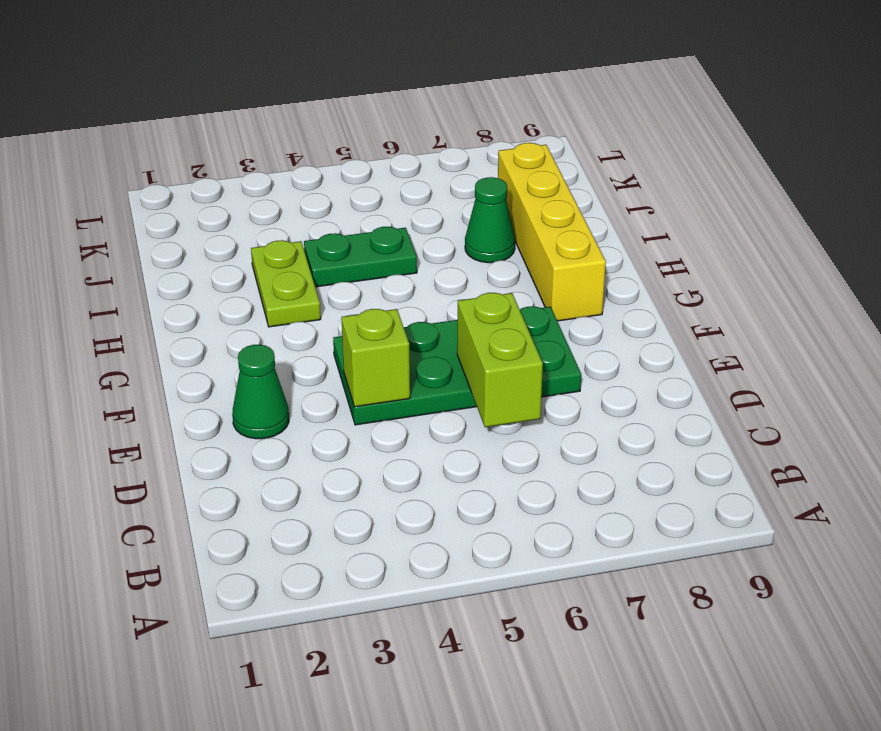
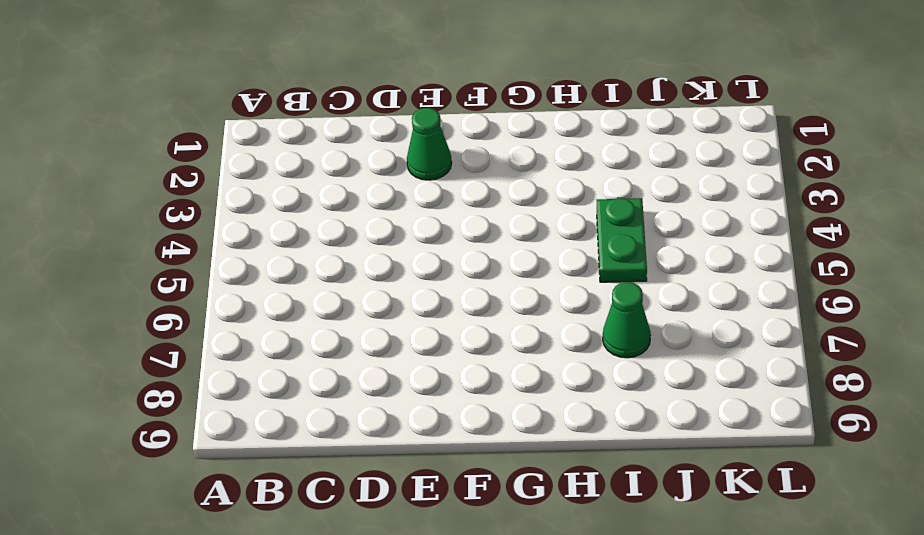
none -> green plate E4:F7 level 1
none -> yellow brick G8:J8 level 1

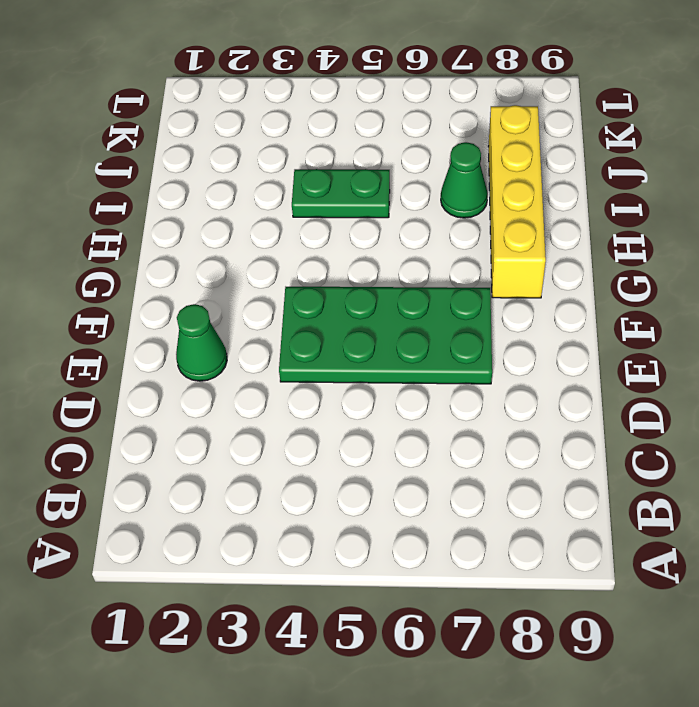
none -> lime plate H3:I3 level 1
none -> lime brick D6:E6 level 2

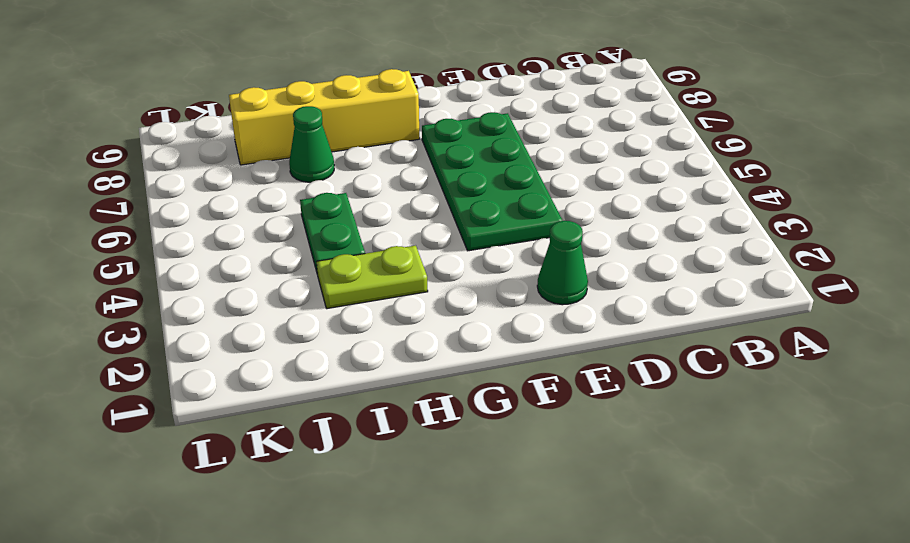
none -> lime brick D6:E6 level 2
none -> lime brick E4 level 2

